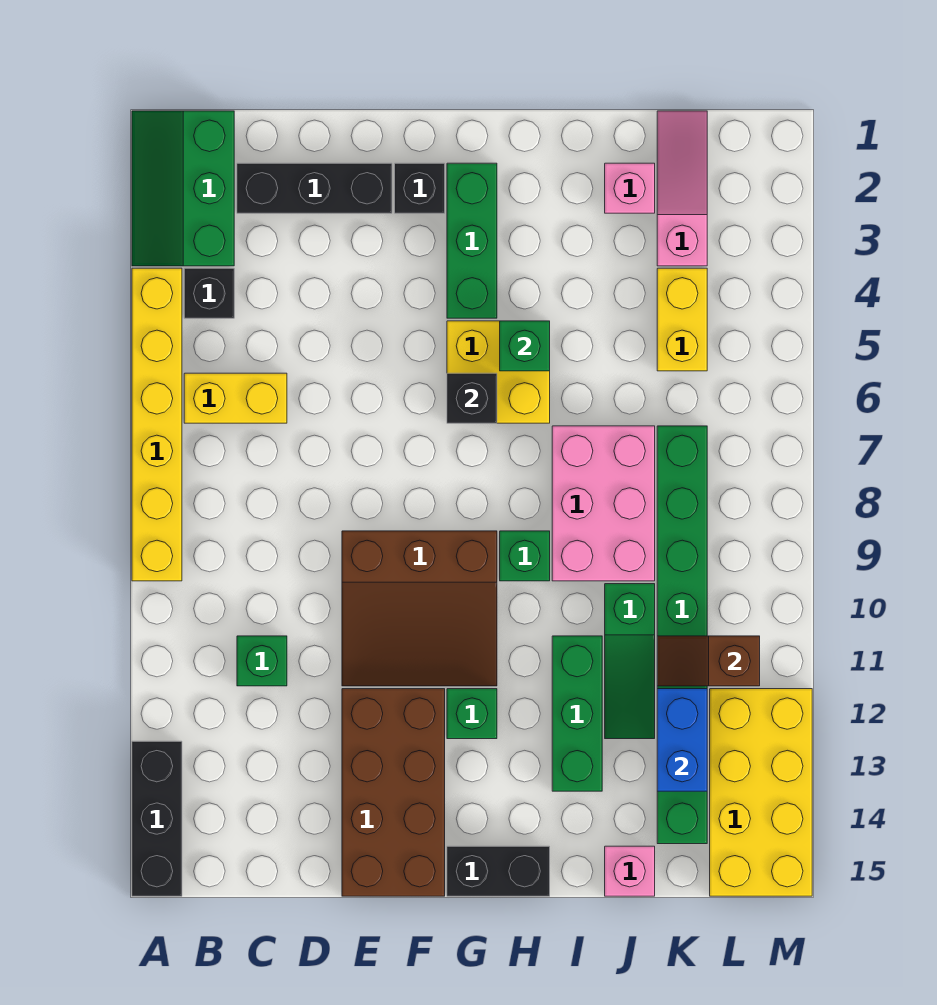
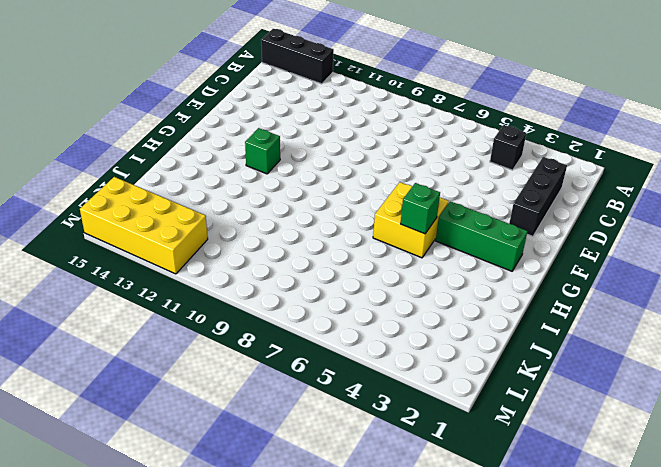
none -> green slope A1:B3 level 1 top B
none -> yellow brick A4:A9 level 1
none -> yellow brick B6:C6 level 1

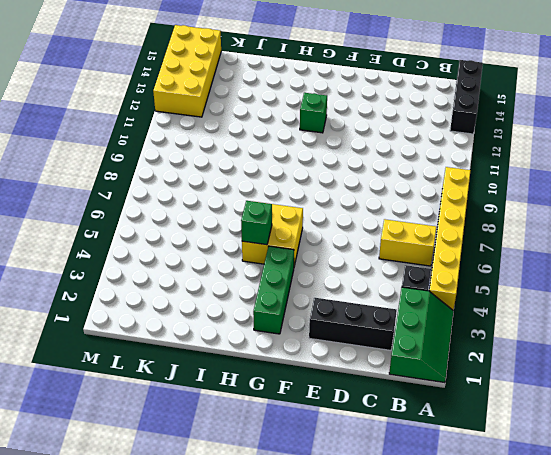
none -> green brick C11 level 1
none -> brown slope E9:G11 level 1 top 9
none -> brown brick E12:F15 level 1

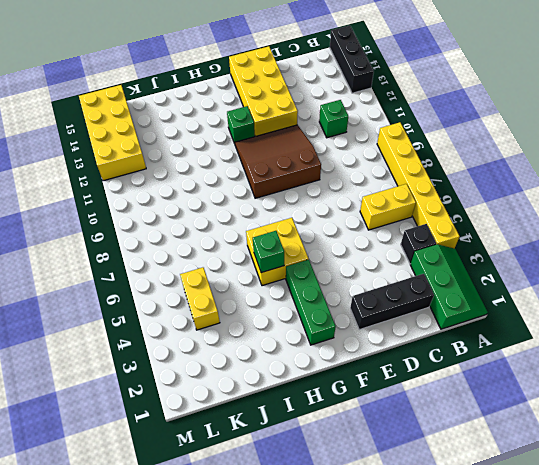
yellow brick E12:F15 level 1 -> brown brick E12:F15 level 1
none -> black brick F2 level 1
none -> black brick G15:H15 level 1
none -> green brick H9 level 1

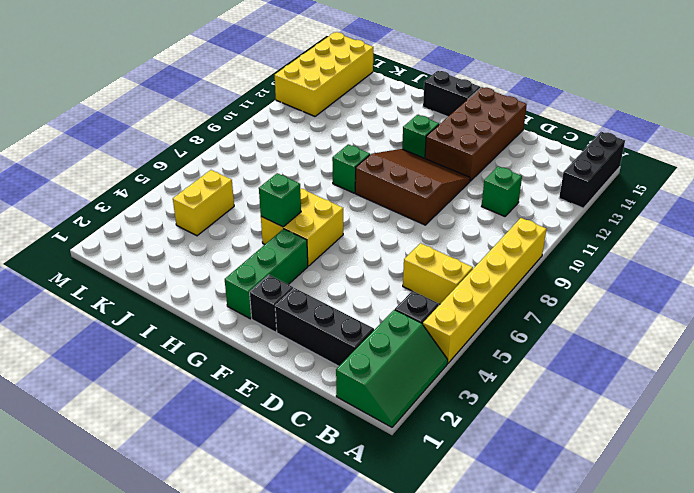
none -> pink brick I7:J9 level 1
none -> green brick I11:I13 level 1
none -> pink brick J2 level 1

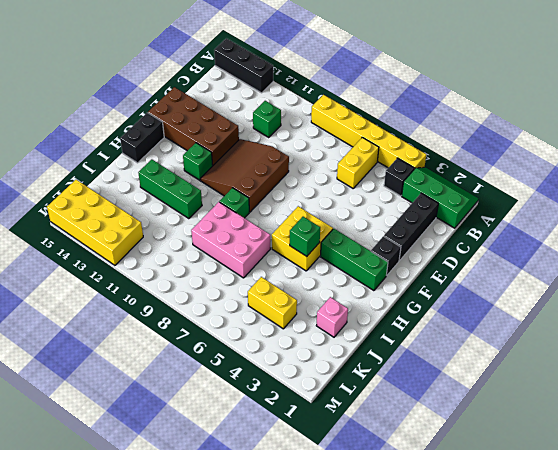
none -> green slope J10:J12 level 1 top 10
none -> pink brick J15 level 1
none -> pink slope K1:K3 level 1 top 3

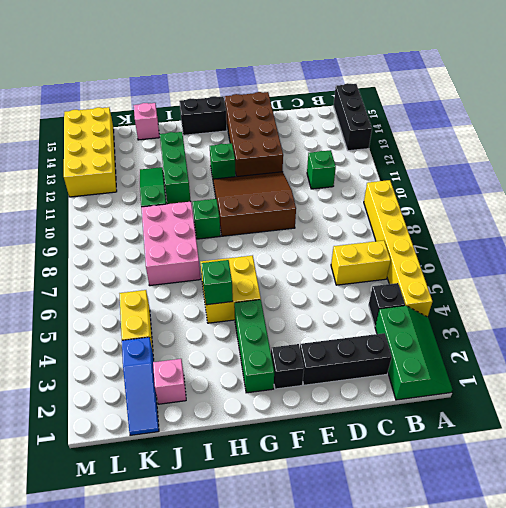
blue slope K1:K3 level 1 top 3 -> pink slope K1:K3 level 1 top 3
none -> green brick K7:K14 level 1
none -> black brick G6 level 2
none -> brown slope K11:L11 level 2 top L

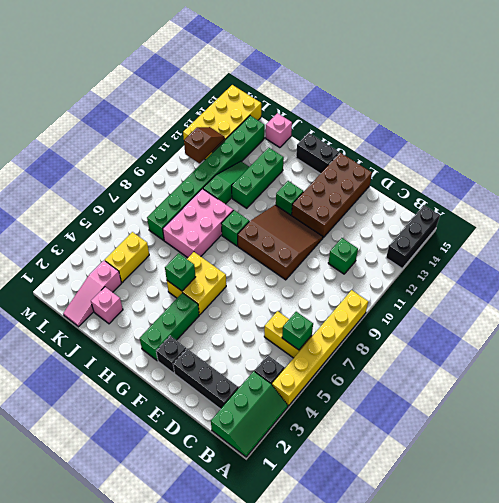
green brick B6 level 2 -> none
brown slope L11:L12 level 2 top 11 -> brown slope K11:L11 level 2 top L
none -> black brick G6 level 2
none -> blue brick K12:K13 level 2

